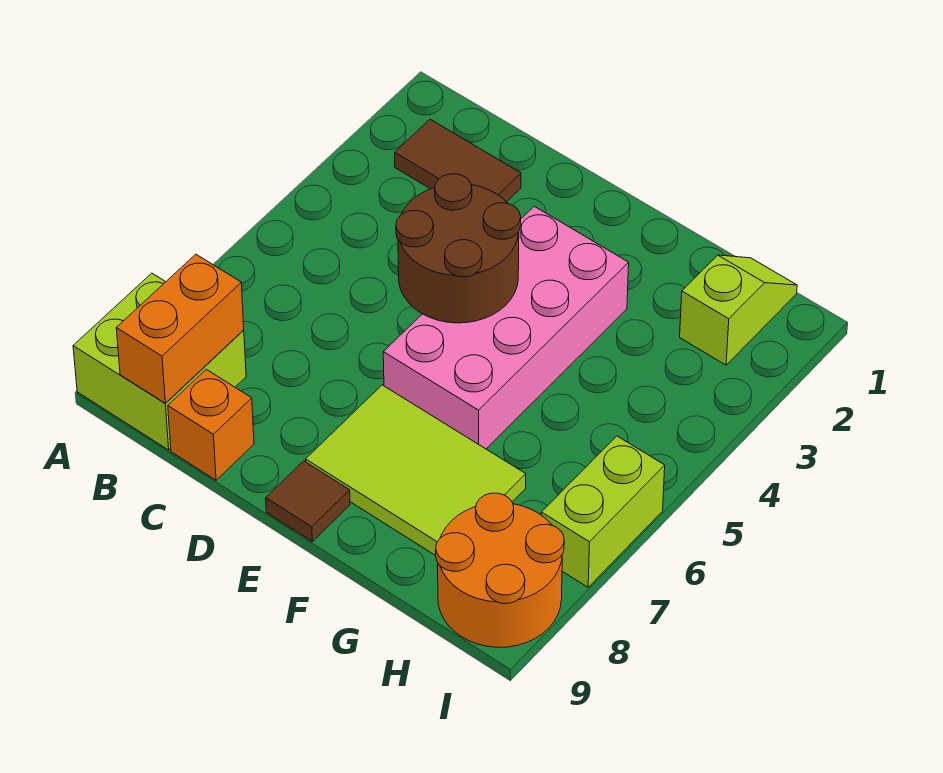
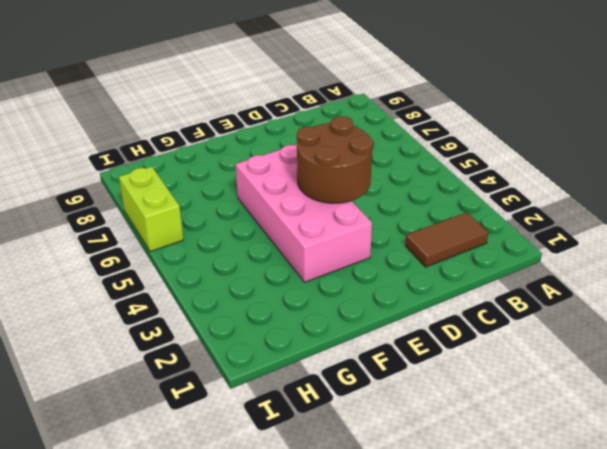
none -> lime brick A8:B9 level 1
none -> orange brick C9 level 1

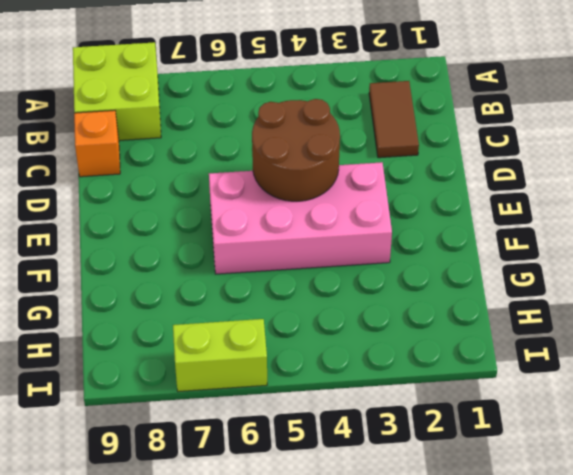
none -> lime tile E7:G8 level 1
none -> brown tile E9 level 1

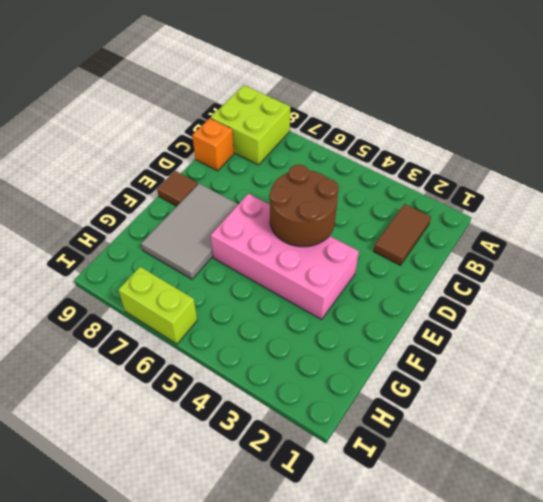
grey tile E7:G8 level 1 -> lime tile E7:G8 level 1
none -> lime slope H1:H2 level 1 top 2
none -> orange round brick H8:I9 level 1

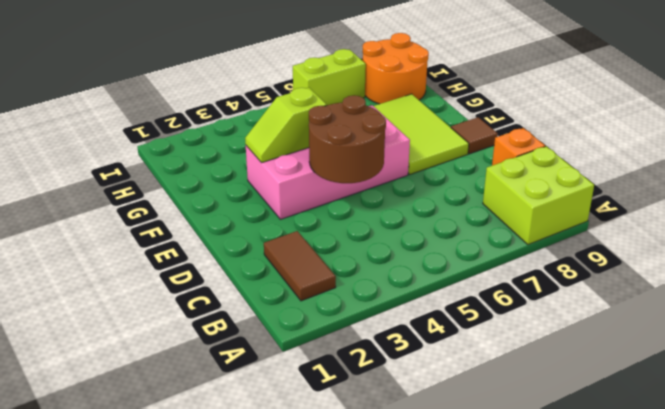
lime slope F3:F4 level 2 top 4 -> lime slope H1:H2 level 1 top 2
none -> orange brick B8:B9 level 2

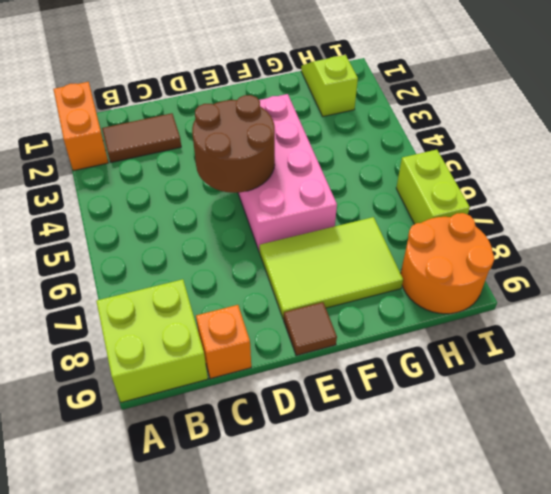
orange brick A1:A2 level 1 -> orange brick B8:B9 level 2

